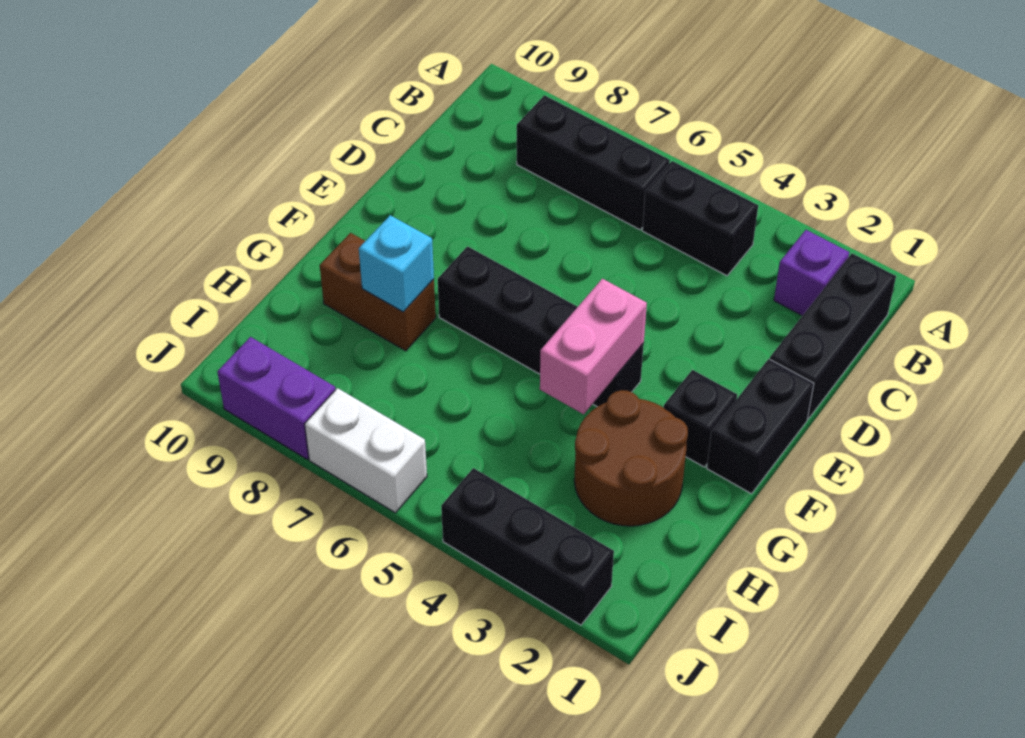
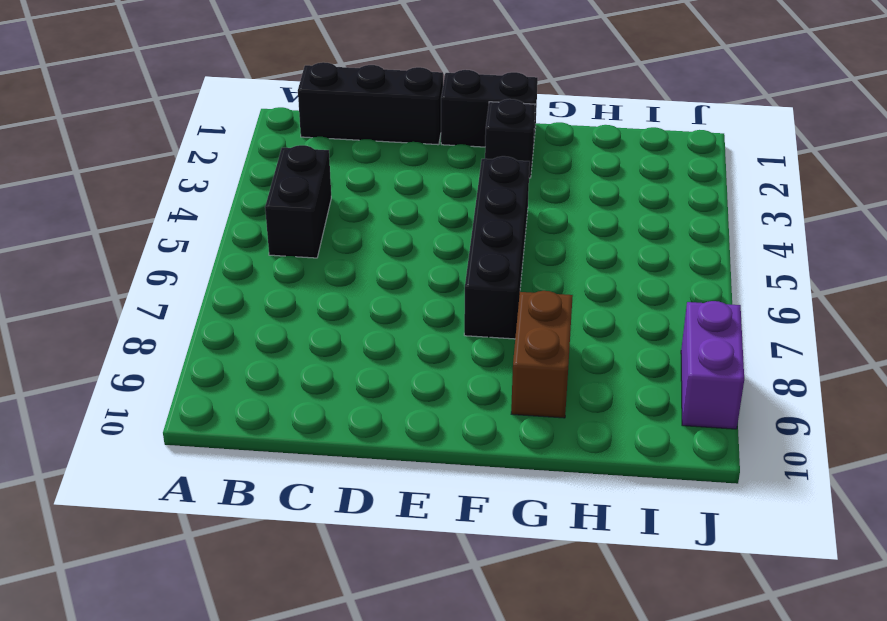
none -> purple brick B2 level 1
none -> black brick B6:B8 level 1
none -> brown round brick G2:H3 level 1

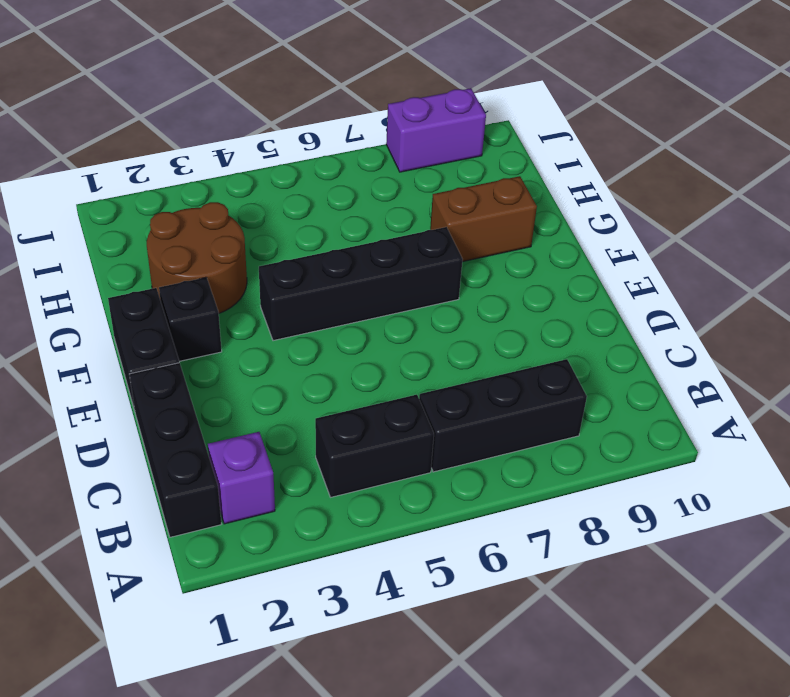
none -> black brick J2:J4 level 1
none -> white brick J6:J7 level 1
none -> pink brick F4:G4 level 2

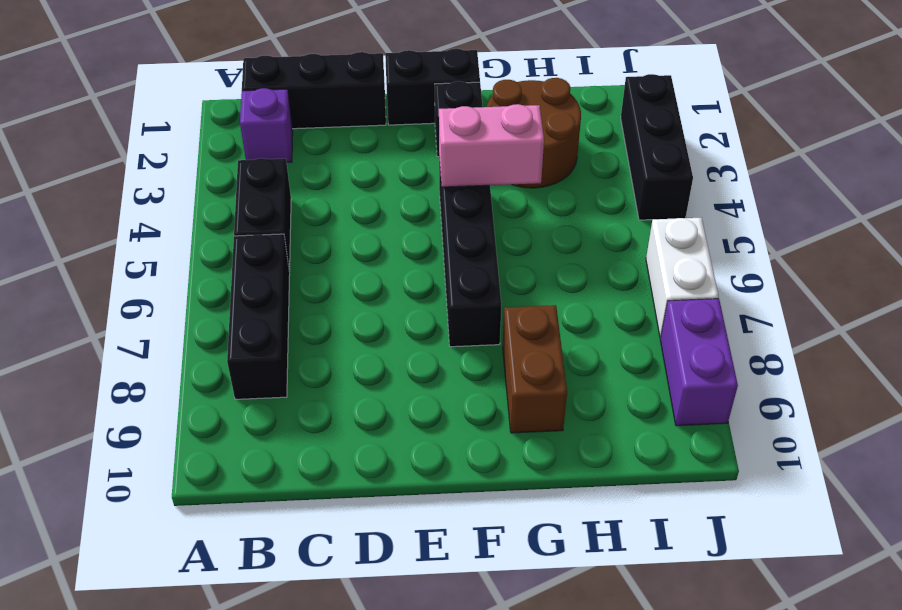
none -> cyan brick G8 level 2

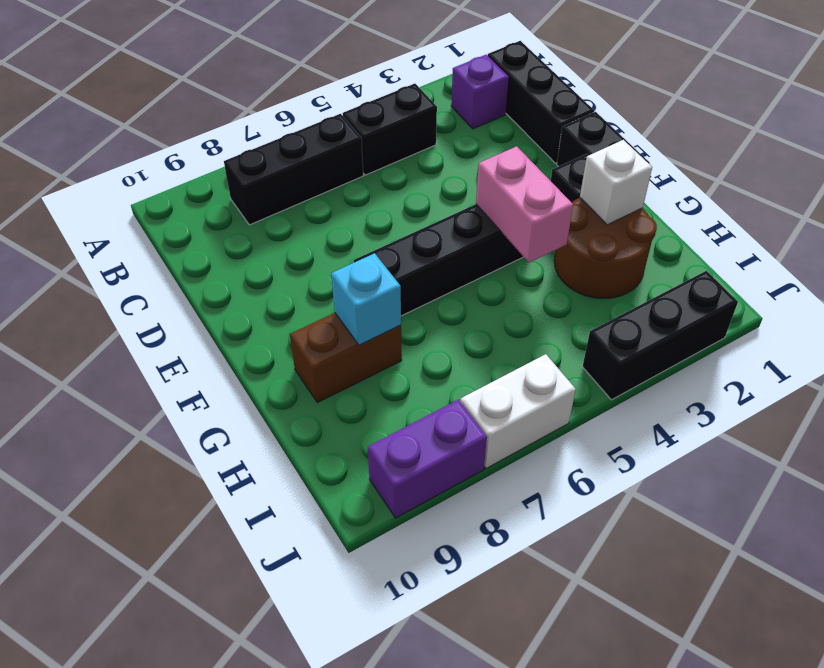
white brick G2 level 2 -> none

